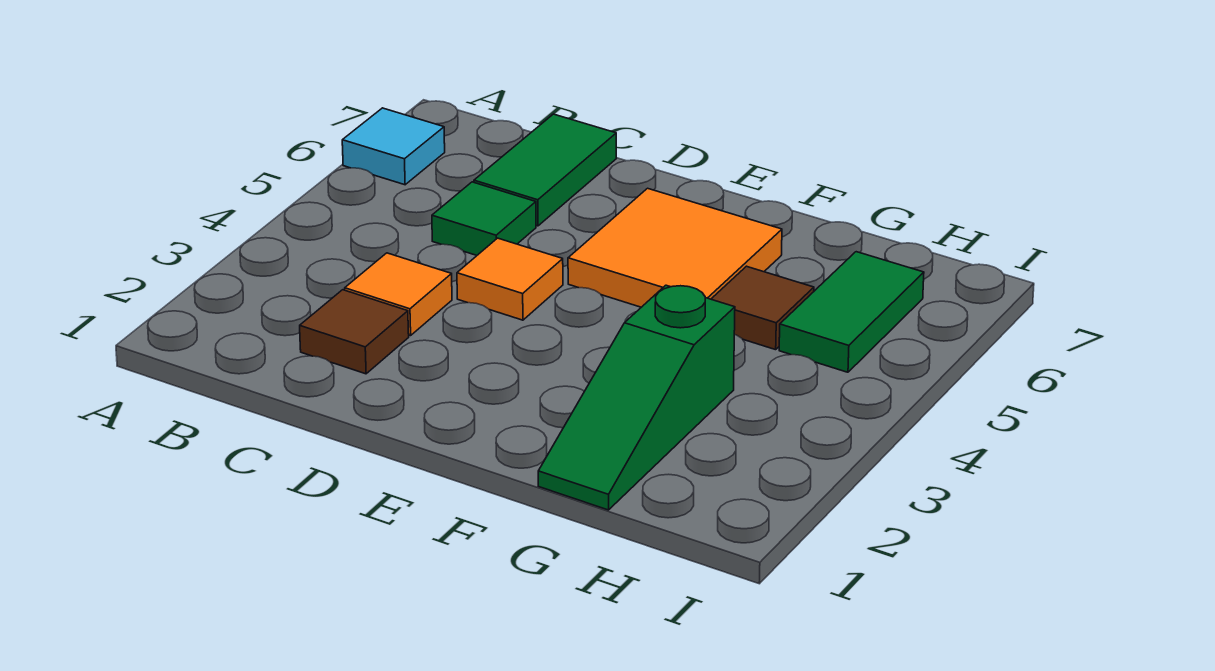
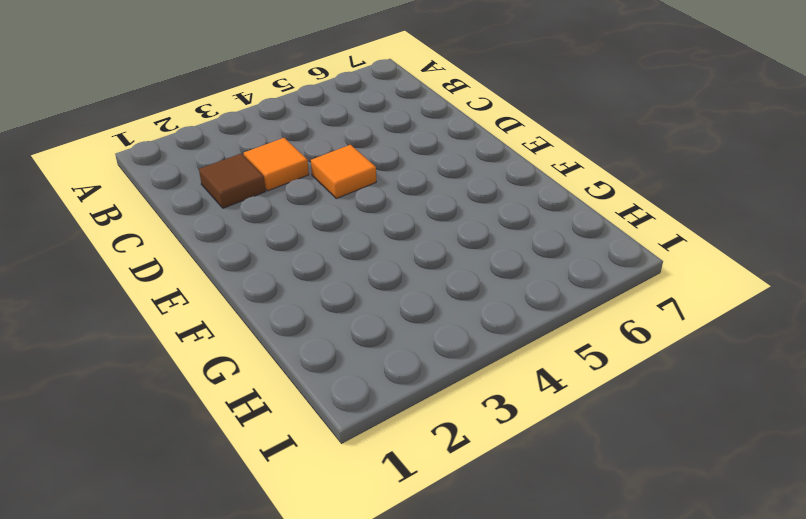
none -> cyan tile A6 level 1
none -> green tile C5 level 1

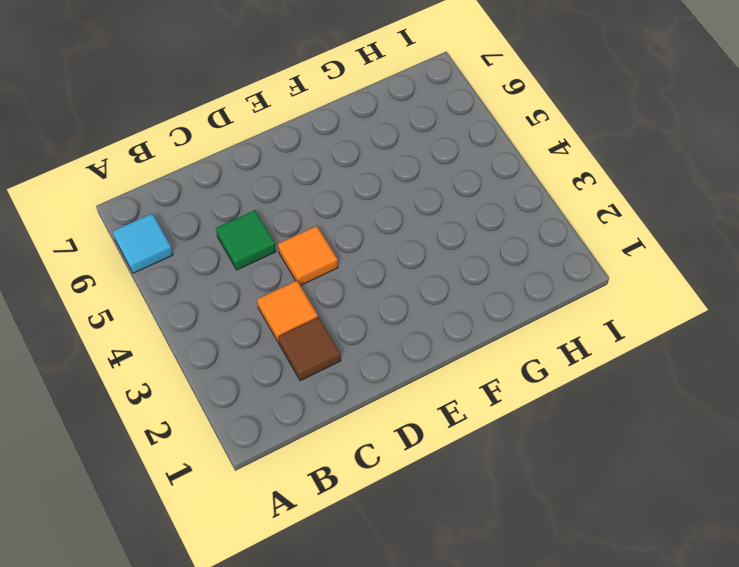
none -> green tile C6:C7 level 1
none -> orange tile E5:F6 level 1

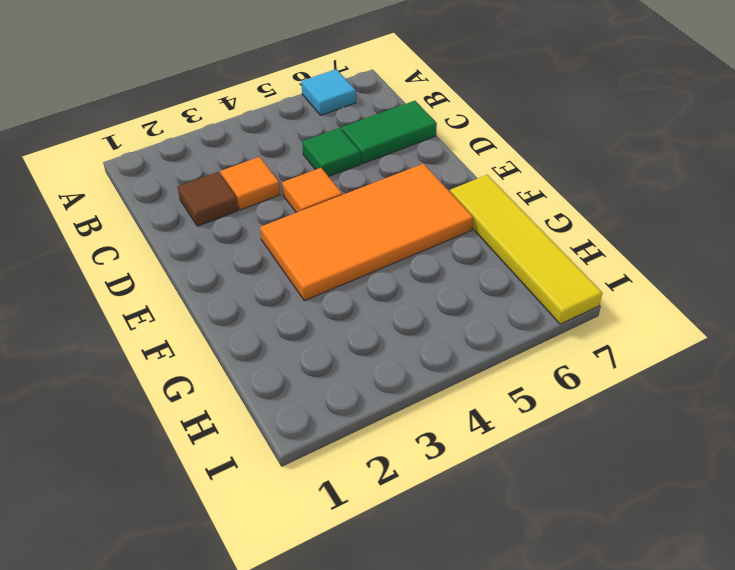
orange tile E3:F6 level 1 -> orange tile E5:F6 level 1
yellow tile F7:I7 level 1 -> none
none -> green slope G1:G3 level 1 top 3
none -> brown tile G5 level 1

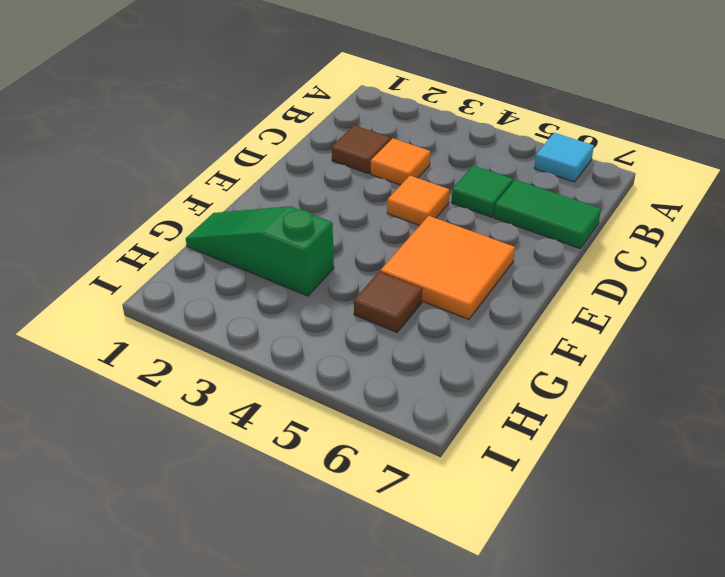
none -> green tile H5:H6 level 1

